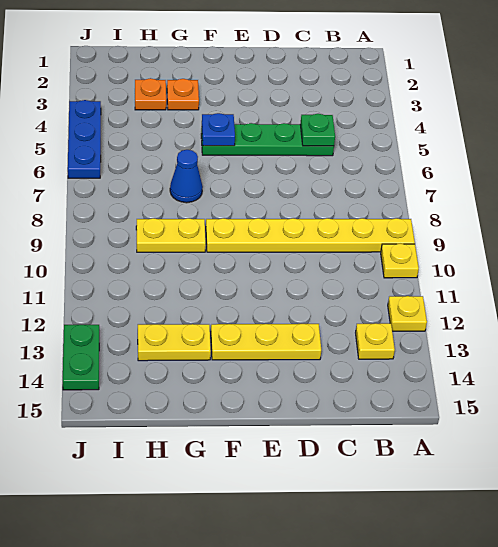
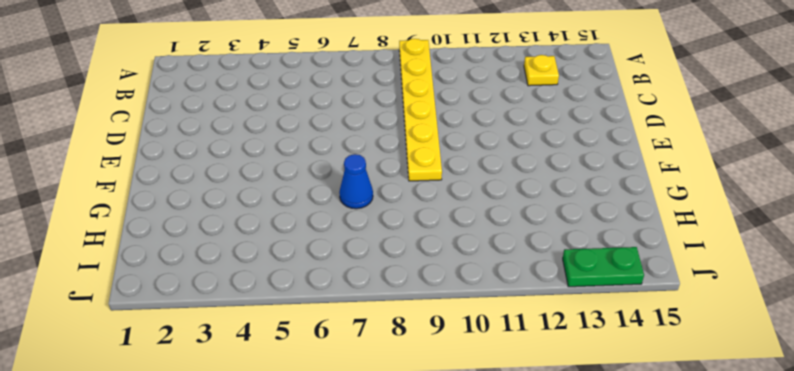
none -> yellow plate A10 level 1
none -> yellow plate A12 level 1
none -> green plate C5:F5 level 1

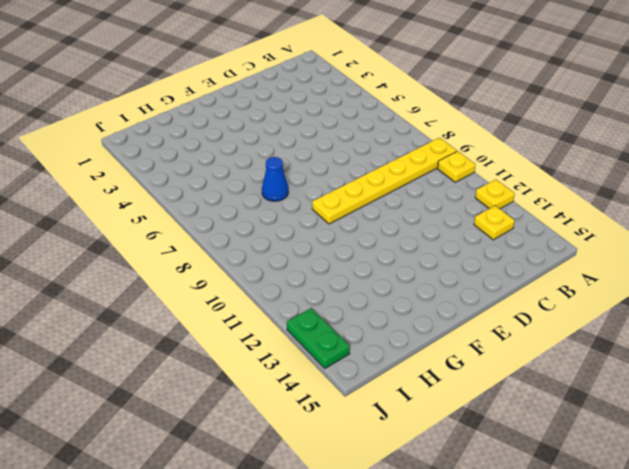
none -> green plate C5:F5 level 1
none -> yellow plate D13:F13 level 1
none -> orange plate G3 level 1

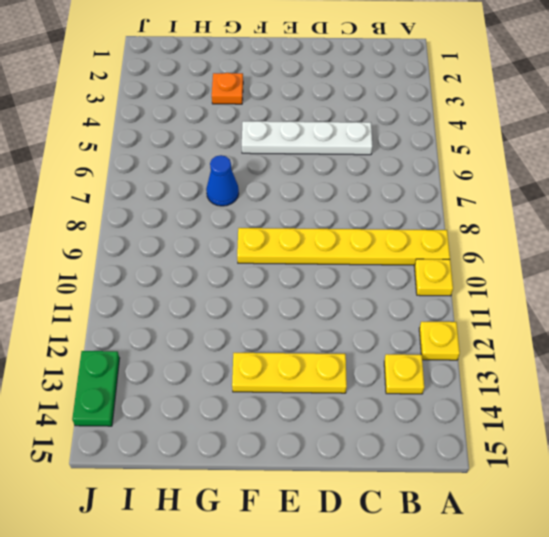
white plate C5:F5 level 1 -> green plate C5:F5 level 1
none -> yellow plate G9:H9 level 1
none -> yellow plate G13:H13 level 1
none -> orange plate H3 level 1

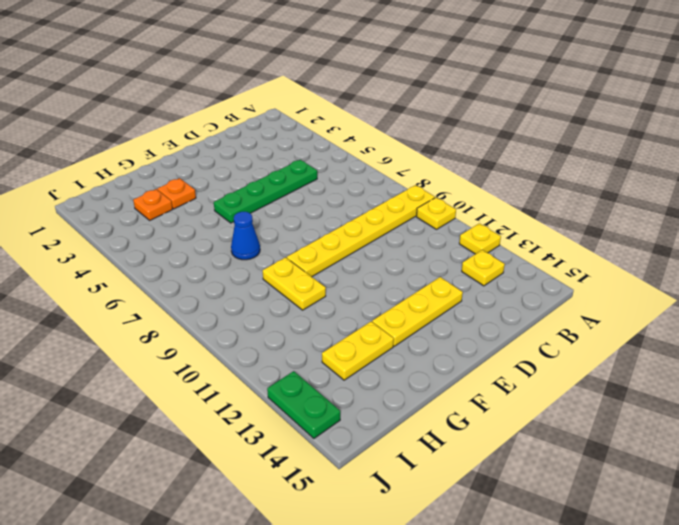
yellow plate G9:G10 level 1 -> yellow plate G9:H9 level 1
none -> blue plate J4:J6 level 1
none -> green plate C5 level 2
none -> blue plate F5 level 2

